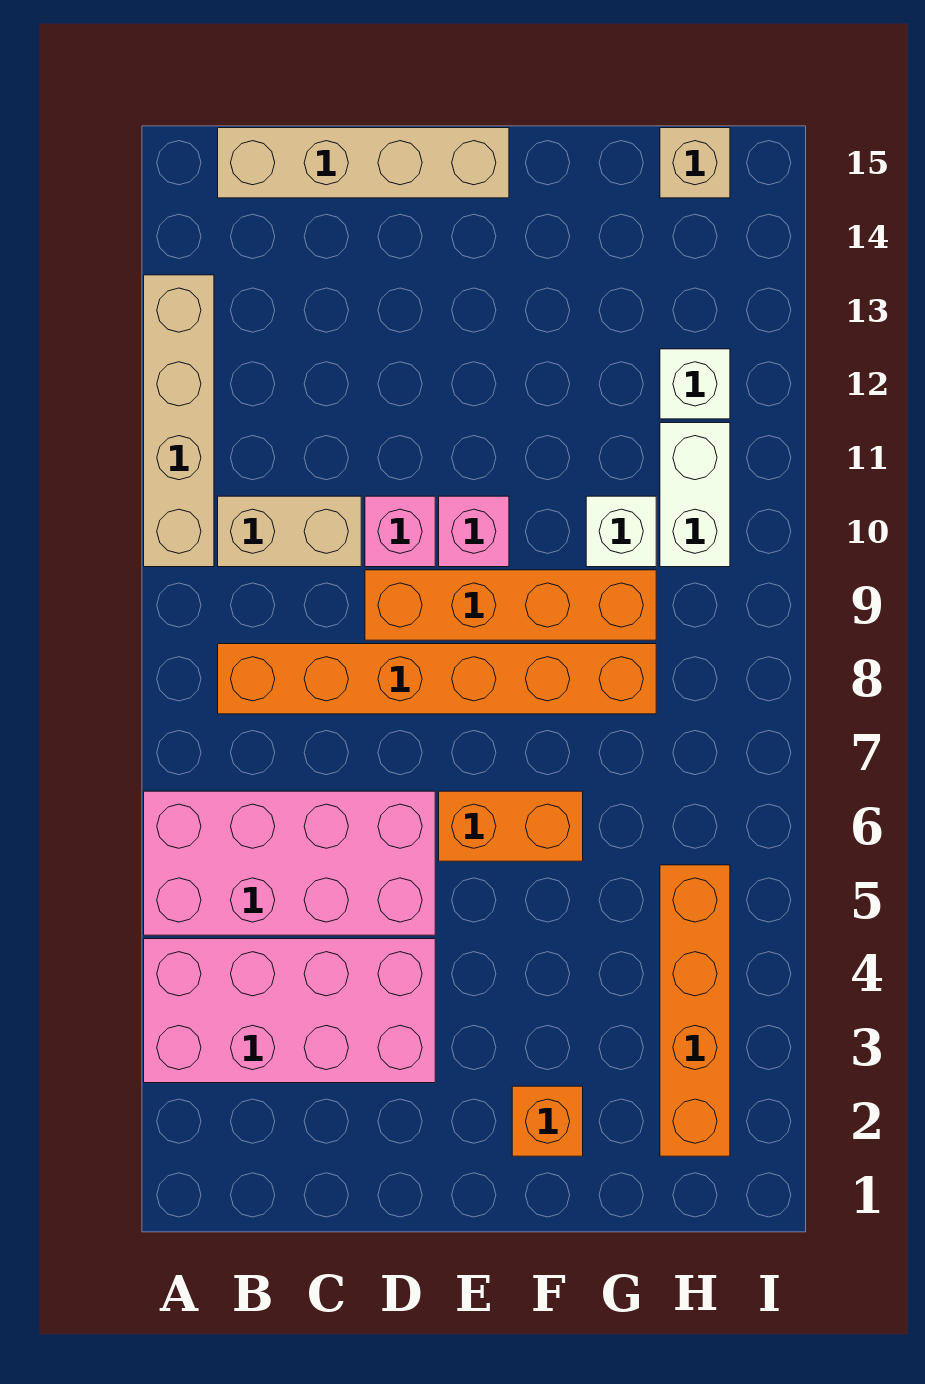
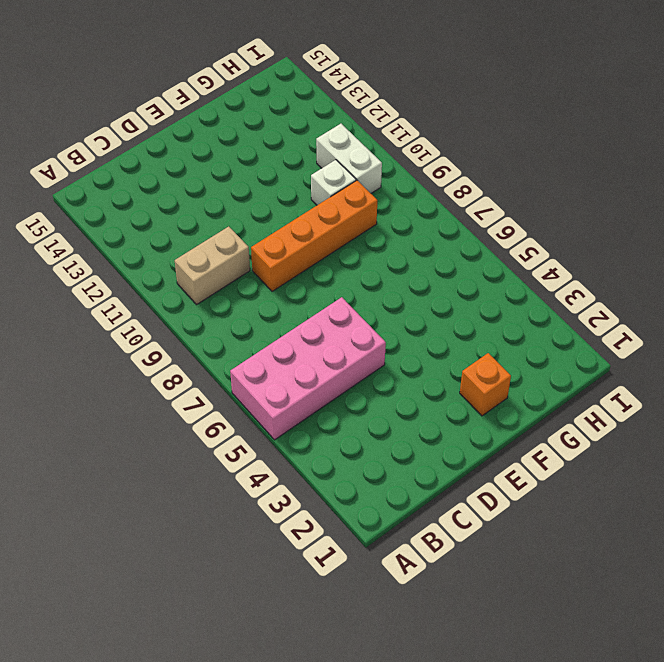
none -> pink brick A3:D4 level 1
none -> tan brick A10:A13 level 1
none -> orange brick B8:G8 level 1

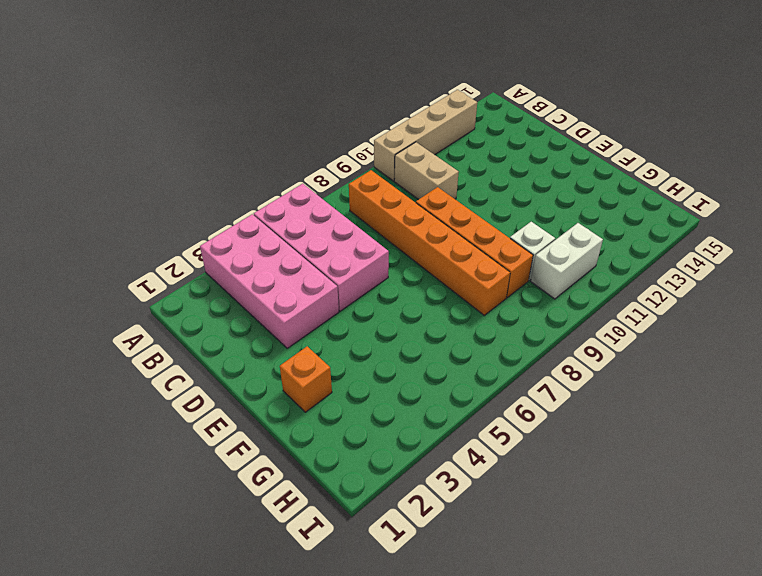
none -> tan brick B15:E15 level 1
none -> pink brick D10 level 1
none -> orange brick E6:F6 level 1

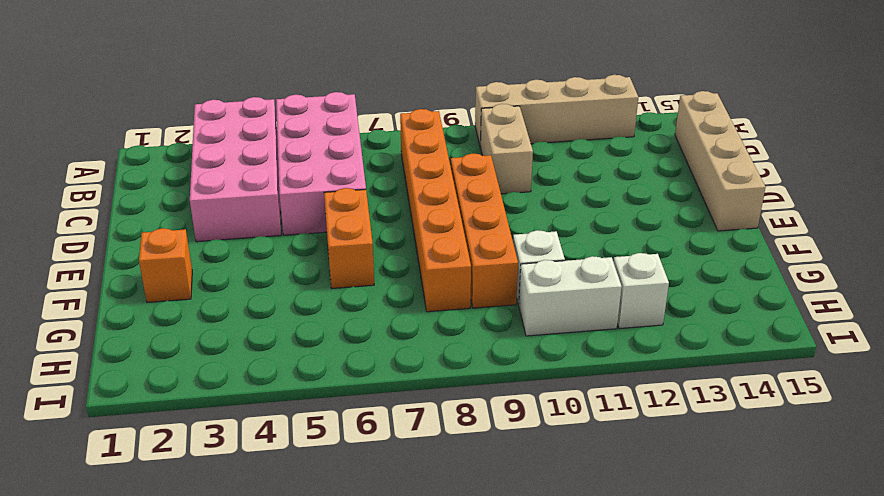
none -> pink brick D10 level 1
none -> pink brick E10 level 1
none -> orange brick H2:H5 level 1

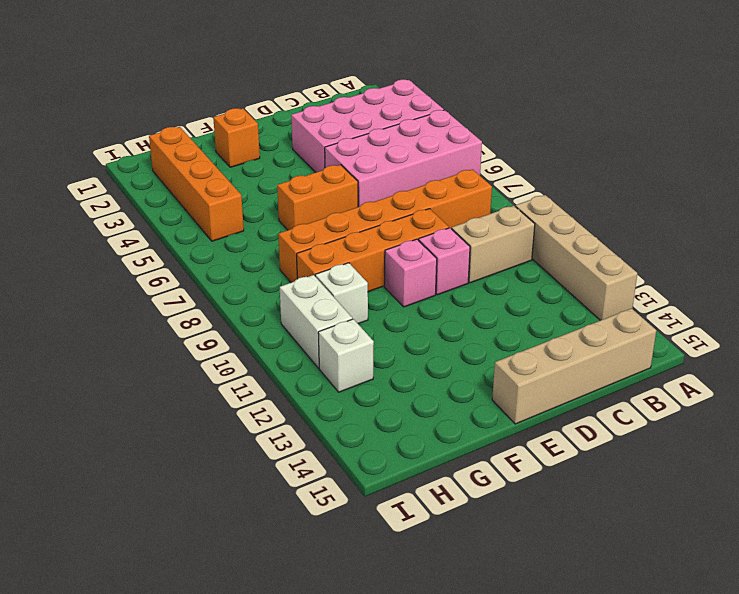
none -> tan brick H15 level 1

